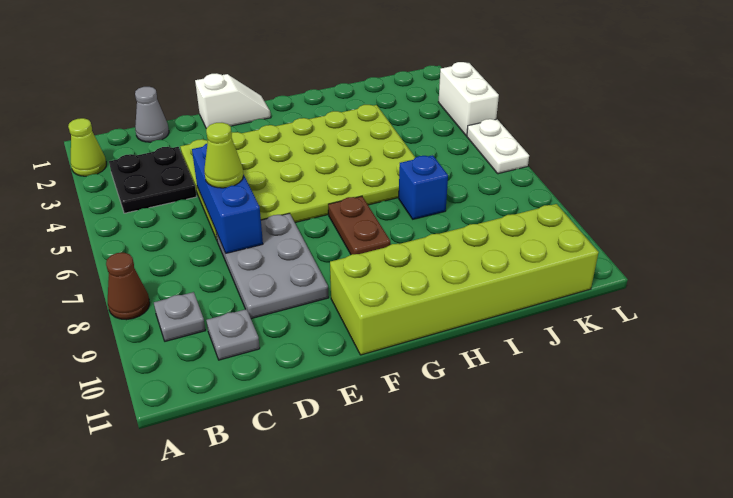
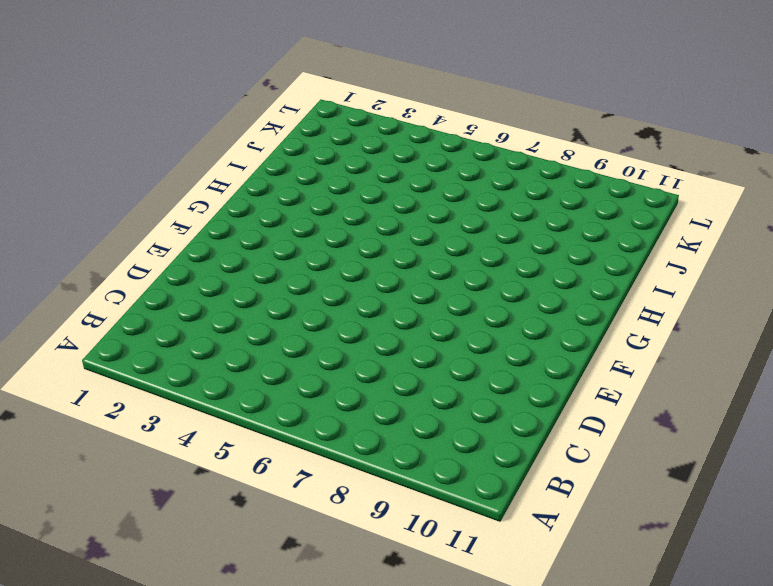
none -> lime cone A2 level 1
none -> brown cone A8 level 1
none -> black plate B3:C4 level 1

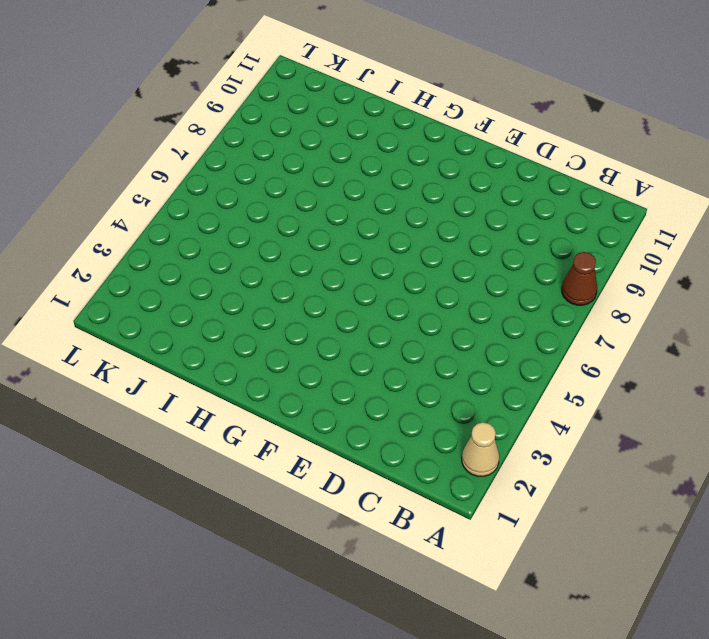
tan cone A2 level 1 -> lime cone A2 level 1
none -> black plate B3:C4 level 1
none -> grey plate B9 level 1
none -> grey cone C1 level 1

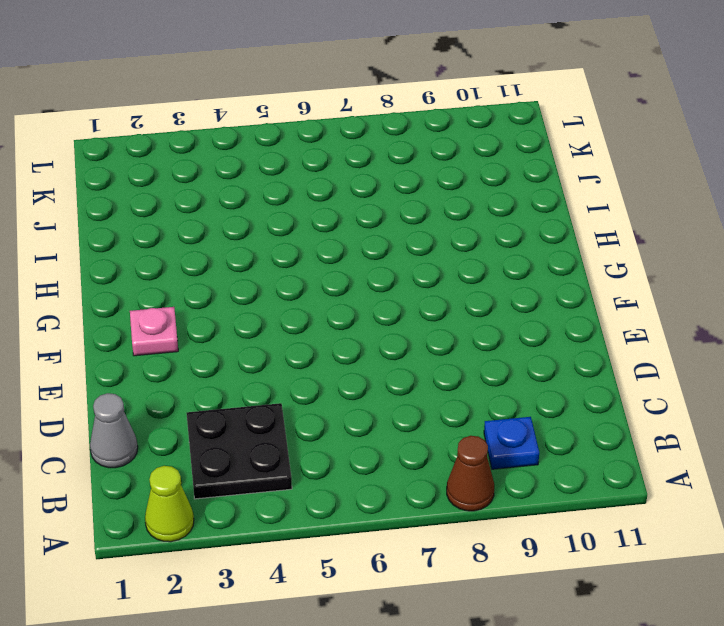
blue plate B9 level 1 -> grey plate B9 level 1
pink plate F2 level 1 -> none
none -> grey plate C10 level 1
none -> lime plate D3:I6 level 1
none -> grey plate D7:E9 level 1

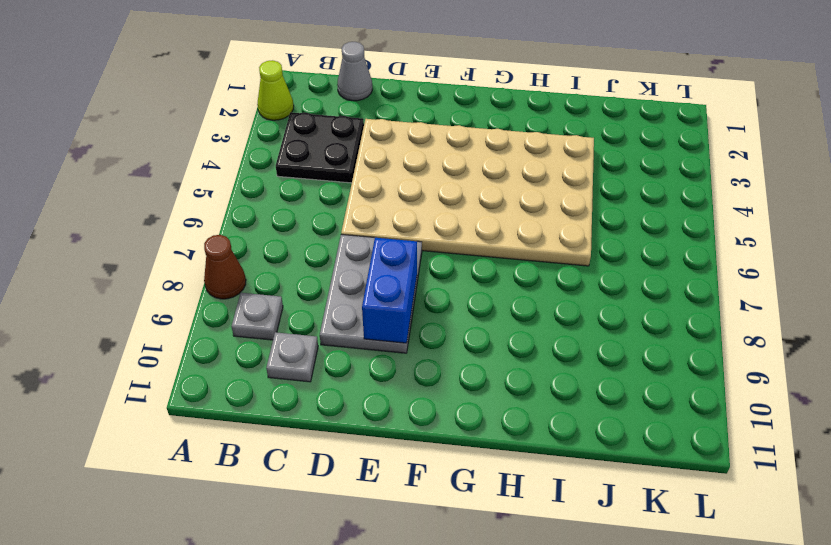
tan plate D3:I6 level 1 -> lime plate D3:I6 level 1
blue brick E8:E9 level 2 -> none
none -> white slope E1:F1 level 1 top E
none -> lime brick F10:K11 level 1
none -> brown plate G7:G8 level 1

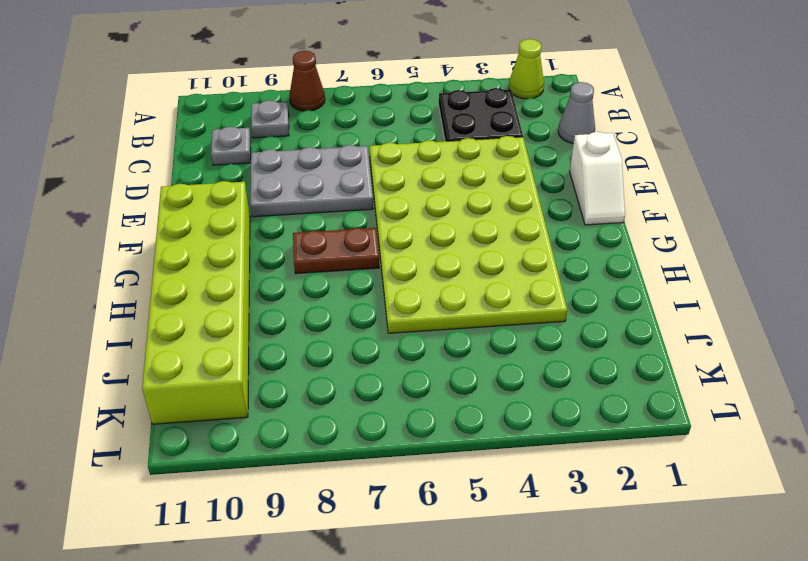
none -> blue brick I7 level 1
none -> white brick L3:L4 level 1
none -> white plate L5:L6 level 1

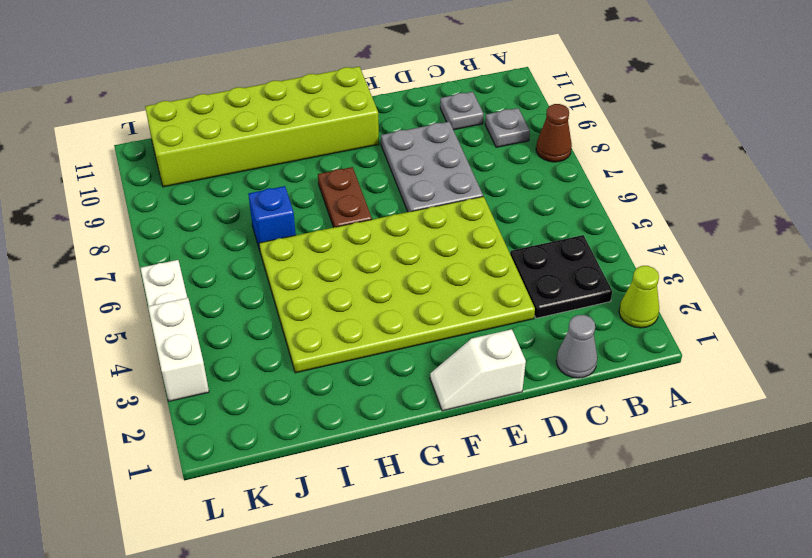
none -> blue brick D5:D7 level 2
none -> lime cone D6 level 3

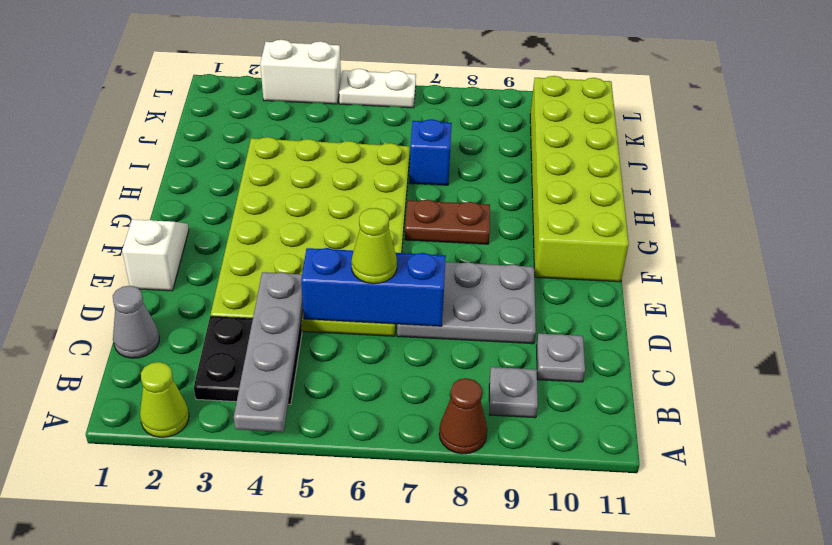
grey plate A4:D4 level 2 -> none

